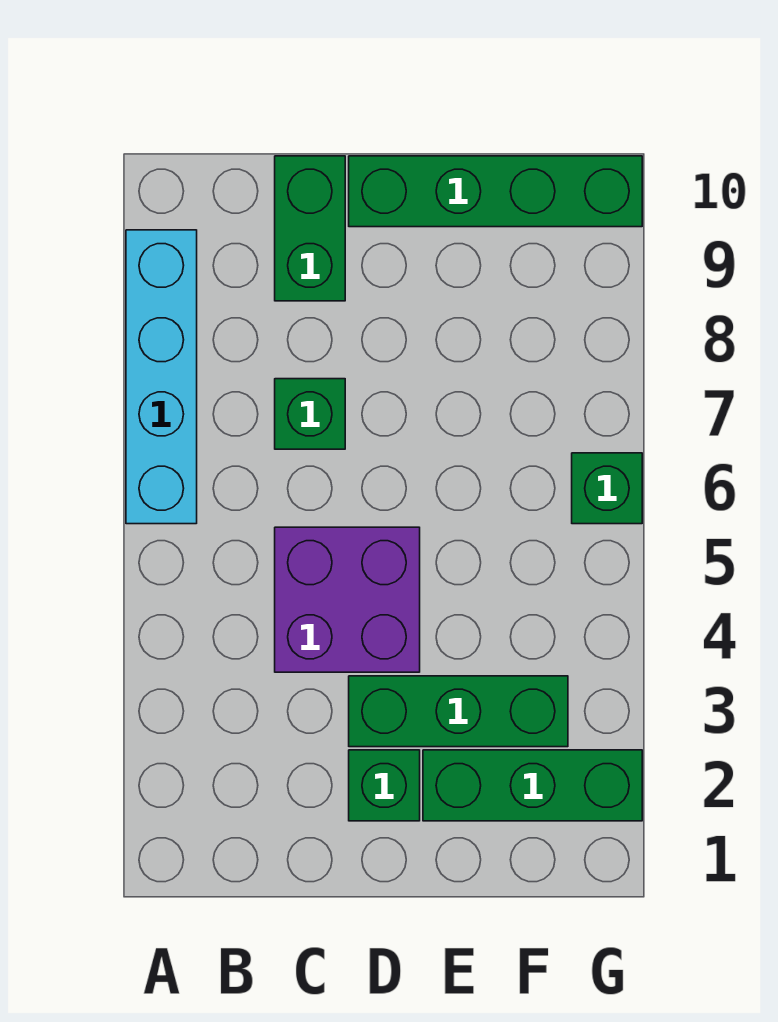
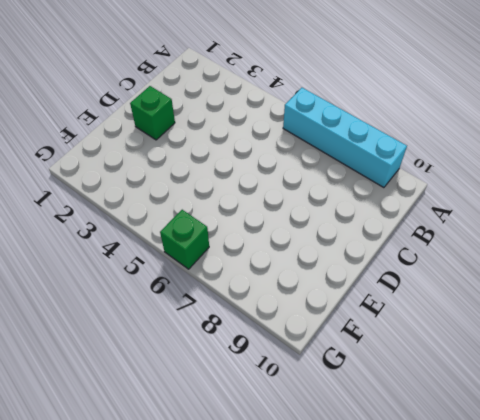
none -> purple brick C4:D5 level 1
none -> green brick C7 level 1

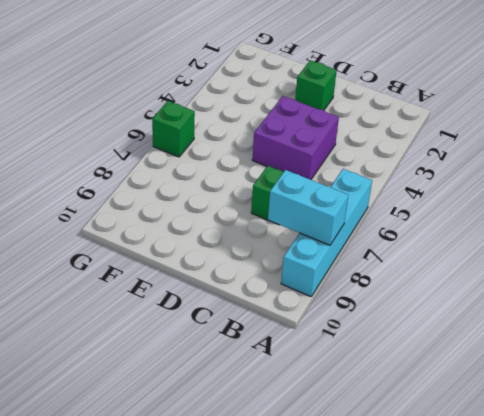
cyan brick A8:B8 level 2 -> none
none -> green brick C9:C10 level 1
none -> green brick D3:F3 level 1

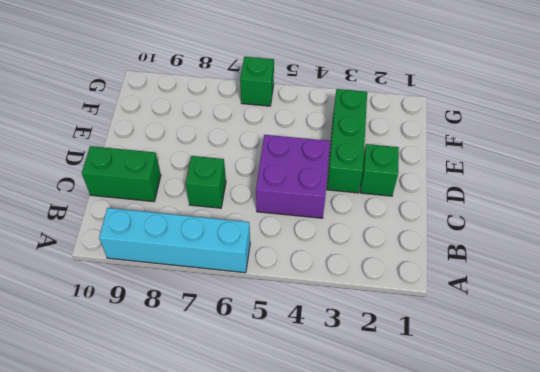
none -> green brick D10:G10 level 1
none -> green brick E2:G2 level 1

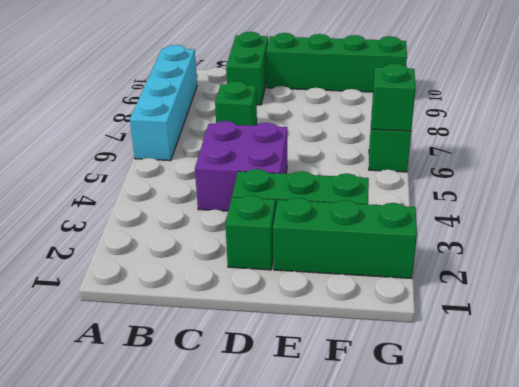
green brick G6 level 2 -> none

